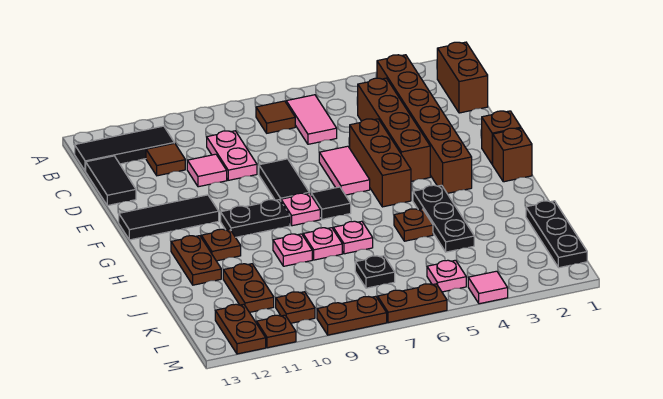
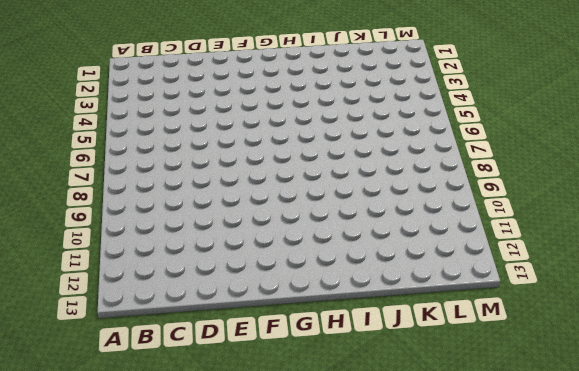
none -> brown brick B1:C1 level 1
none -> brown brick B3:G3 level 1
none -> pink tile B6:C6 level 1
none -> brown tile B7 level 1

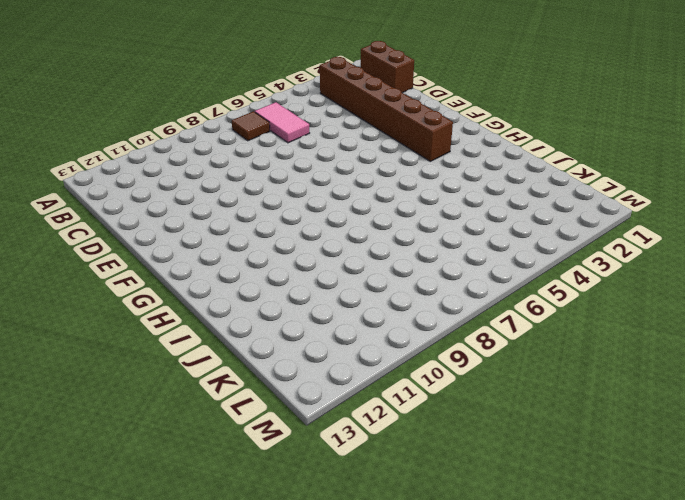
none -> black tile B11:B13 level 1
none -> brown brick C4:F4 level 1
none -> pink plate C9:D9 level 1
none -> brown tile C11 level 1

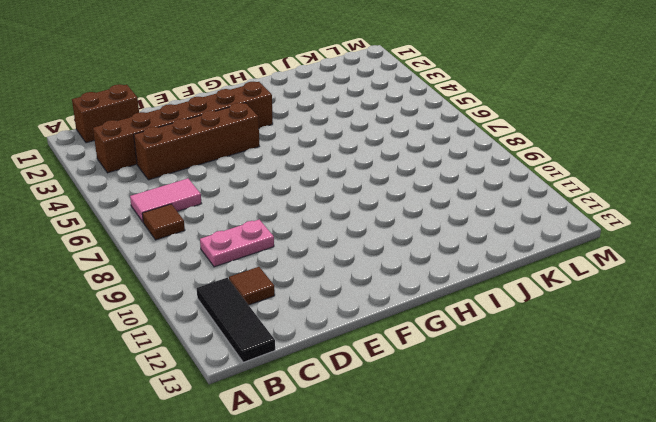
none -> black tile C13:D13 level 1
none -> pink tile D10 level 1
none -> brown brick E5:G5 level 1
none -> pink tile E6:F6 level 1

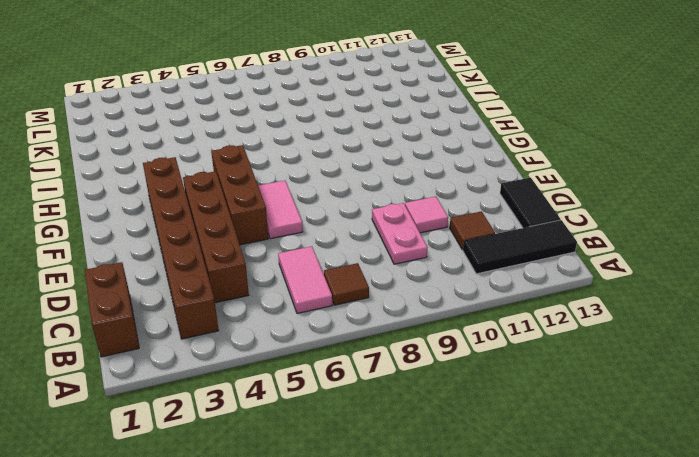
none -> black tile E8:F8 level 1
none -> brown brick F1 level 1
none -> black tile F11:F13 level 1
none -> brown brick G1 level 1

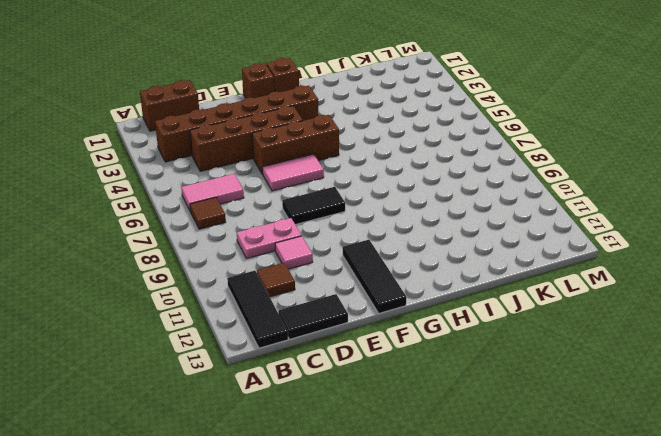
none -> black tile G7 level 1
none -> pink plate G8 level 1
none -> black plate G9:G10 level 1
none -> black plate H4:J4 level 1

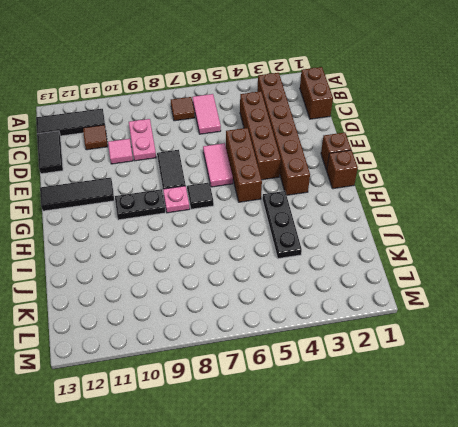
none -> brown plate H11 level 1
none -> brown plate H12:I12 level 1
none -> brown plate I5 level 1
none -> pink plate I7 level 1

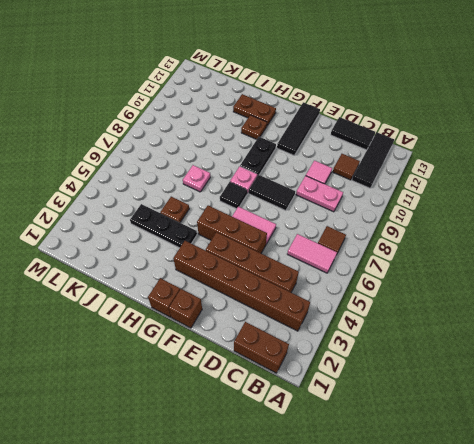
none -> pink plate I8 level 1
none -> pink plate I9 level 1
none -> black plate J1:L1 level 1
none -> brown plate J11:K11 level 1

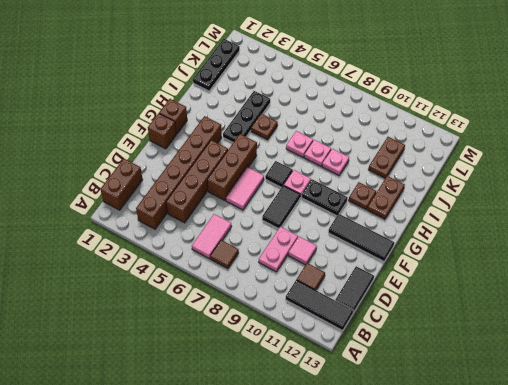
none -> black plate K7 level 1
none -> pink plate L5 level 1
none -> brown plate L10 level 1
none -> brown plate L12:M12 level 1

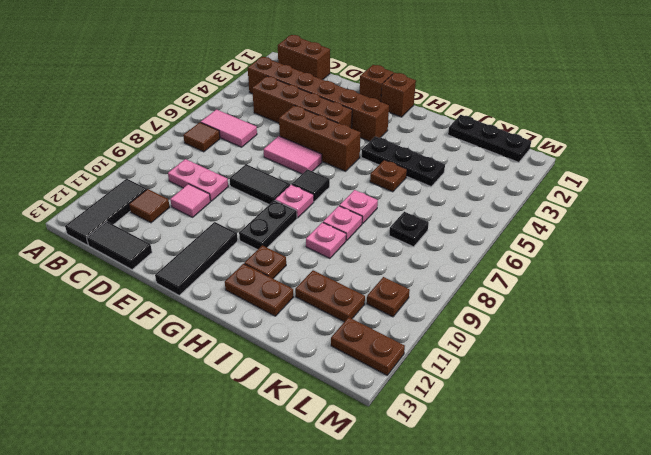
none -> pink plate L5 level 1
none -> pink tile M4 level 1
none -> brown plate M6:M7 level 1
none -> brown plate M8:M9 level 1

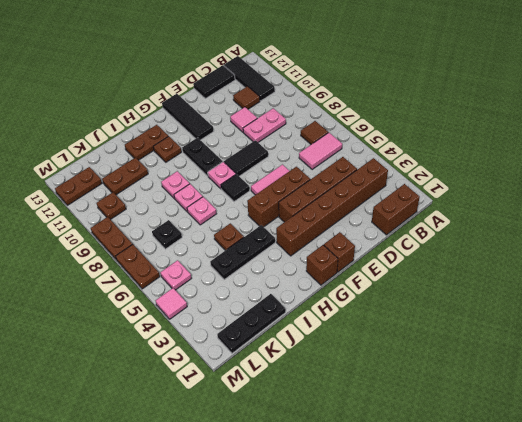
none -> brown plate M11 level 1

